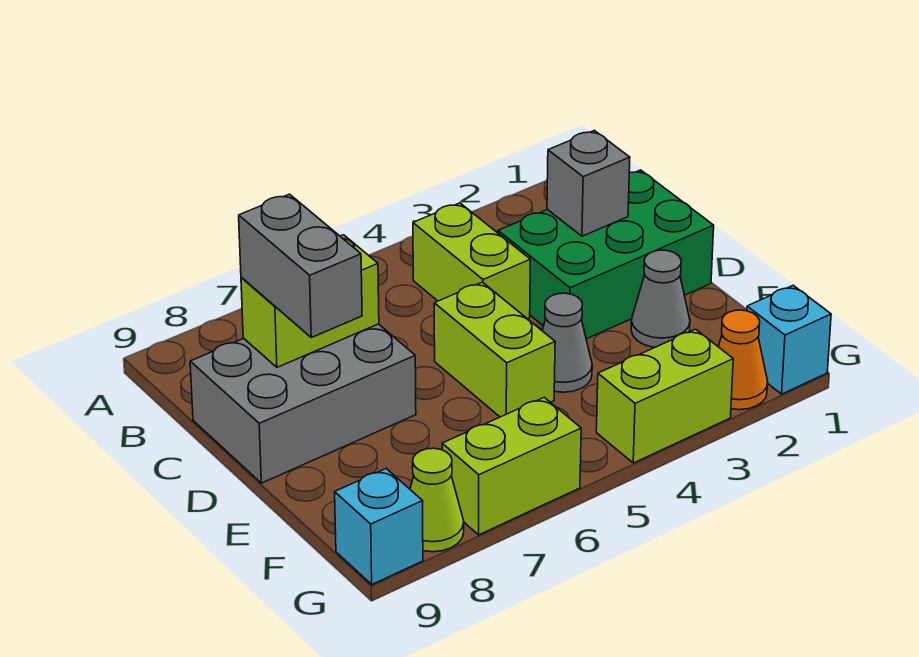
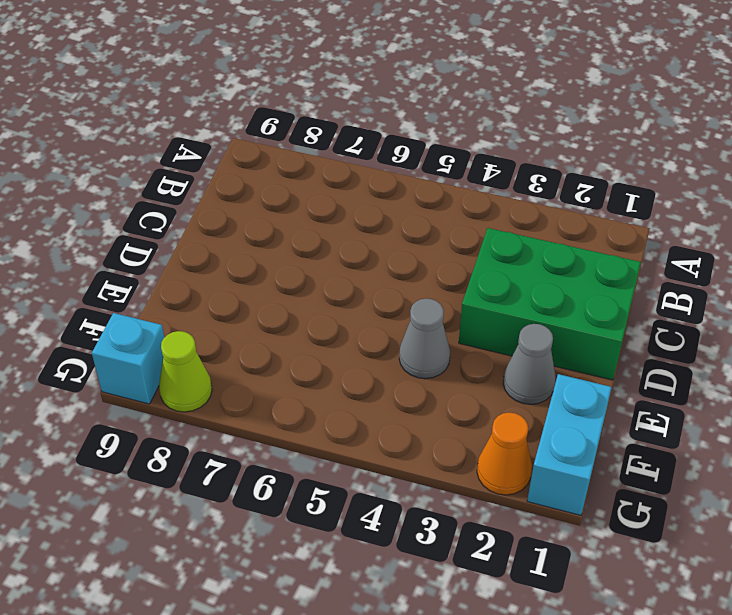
cyan brick F1:G1 level 1 -> cyan brick G1 level 1
none -> lime brick B4:C4 level 1
none -> grey brick C7:D9 level 1
none -> lime brick D5:E5 level 1

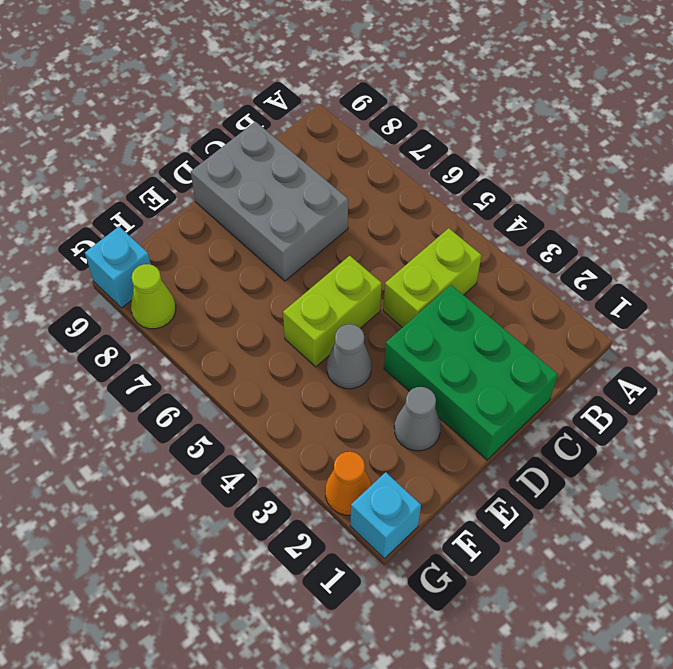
none -> lime brick G3:G4 level 1
none -> lime brick G6:G7 level 1
none -> grey brick C2 level 2

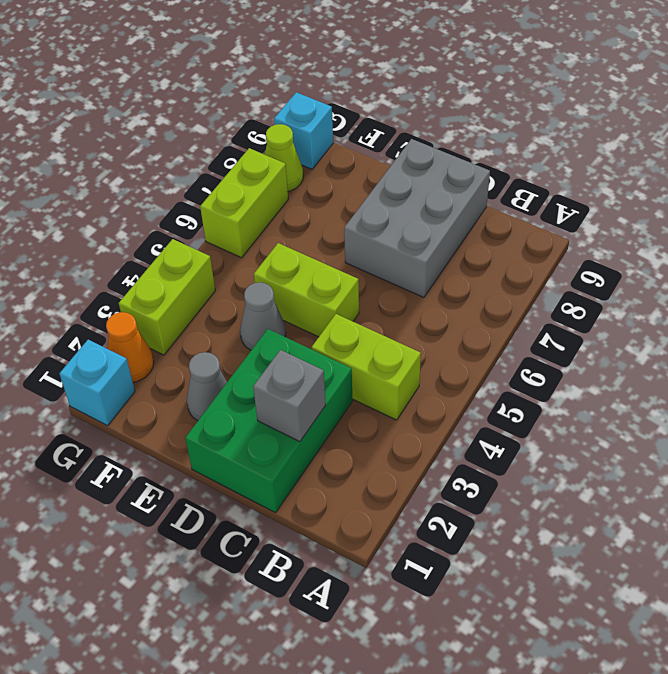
none -> lime brick C7:C8 level 2
none -> grey brick C8:D8 level 3

